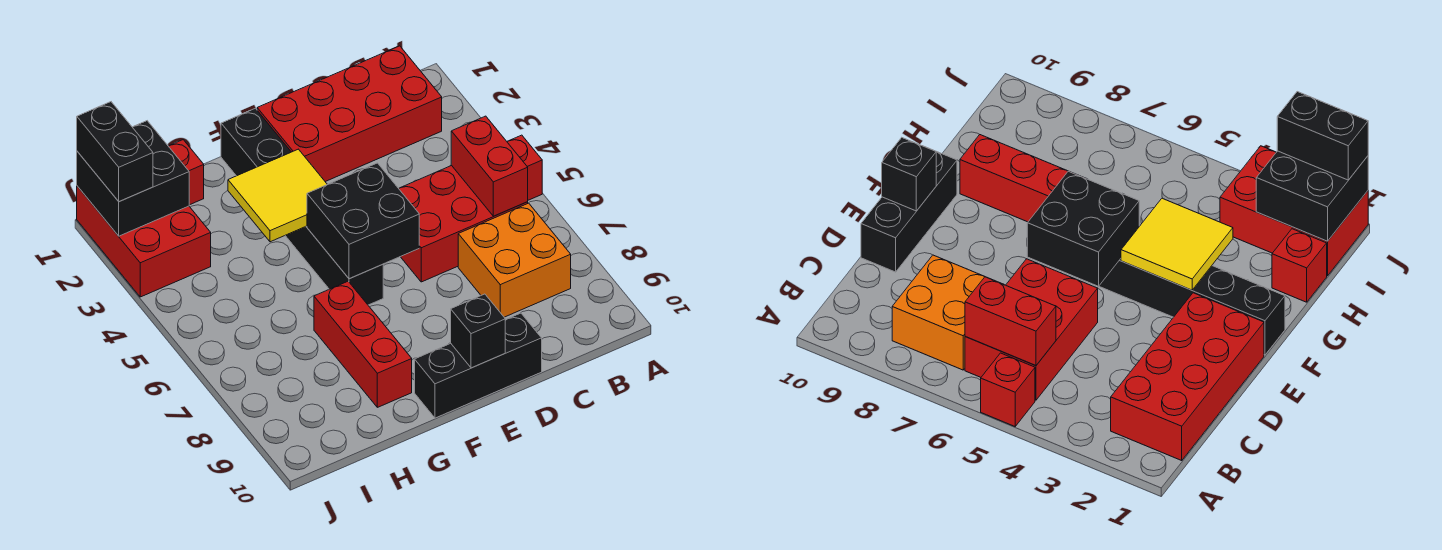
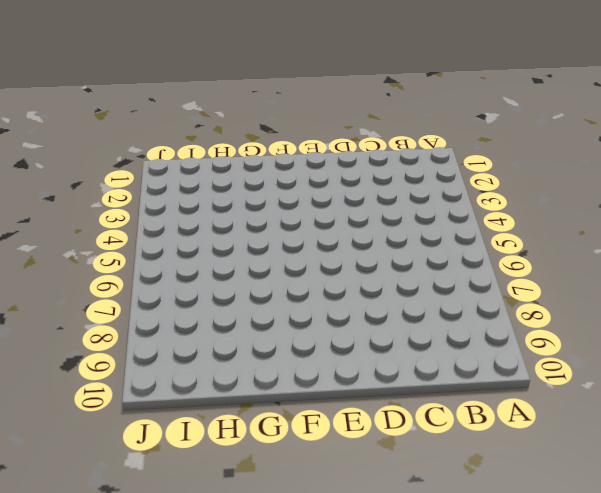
none -> red brick A5 level 1
none -> red brick B1:E2 level 1
none -> red brick B5:D6 level 1

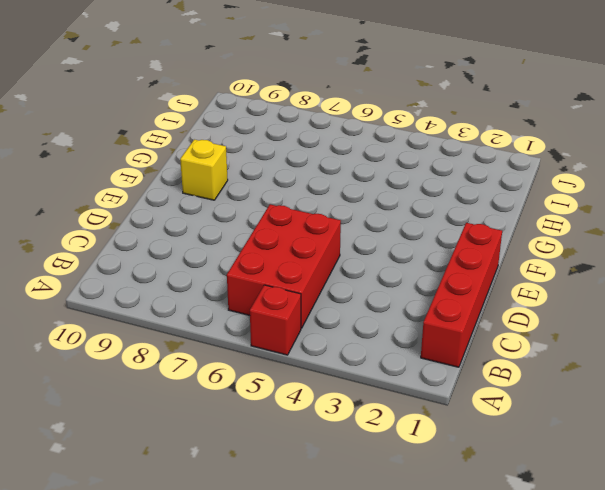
red brick B1:E1 level 1 -> red brick B1:E2 level 1
yellow brick F9 level 1 -> none
none -> orange brick B7:C8 level 1
none -> black brick D10:F10 level 1
none -> black brick F1:F6 level 1

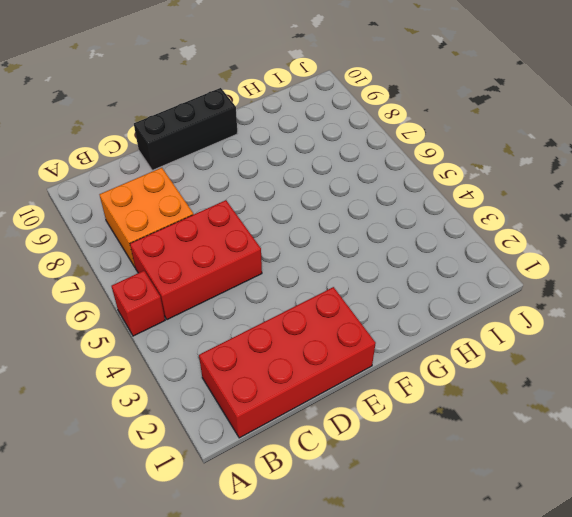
none -> black brick F1:F6 level 1
none -> red brick G7:G9 level 1
none -> red brick H1 level 1

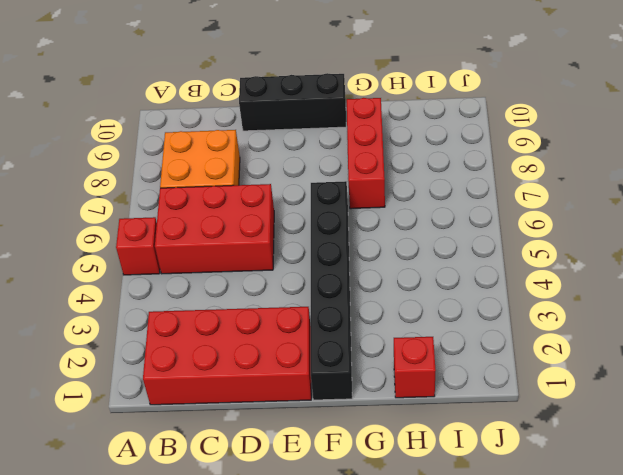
none -> red brick I1:J3 level 1
none -> red brick B5:B6 level 2
none -> black brick E5:F6 level 2

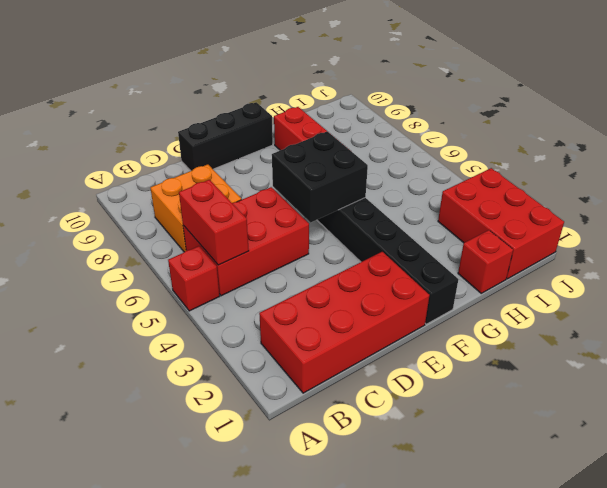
none -> black brick E10 level 2
none -> yellow tile F3:G4 level 2
none -> black brick I1:J2 level 2

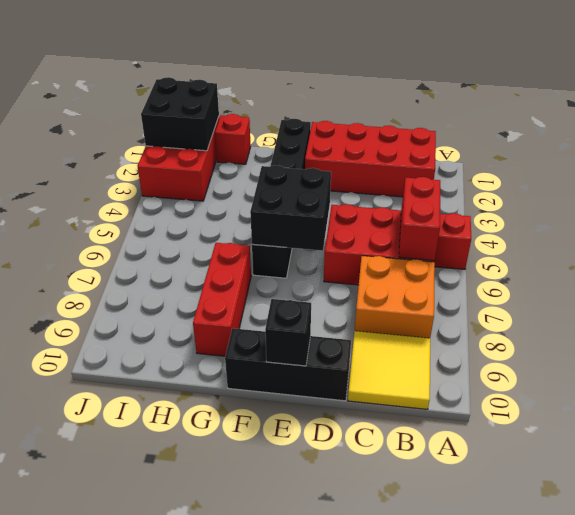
yellow tile B9:C10 level 1 -> yellow tile F3:G4 level 2
none -> black brick J1:J2 level 3

